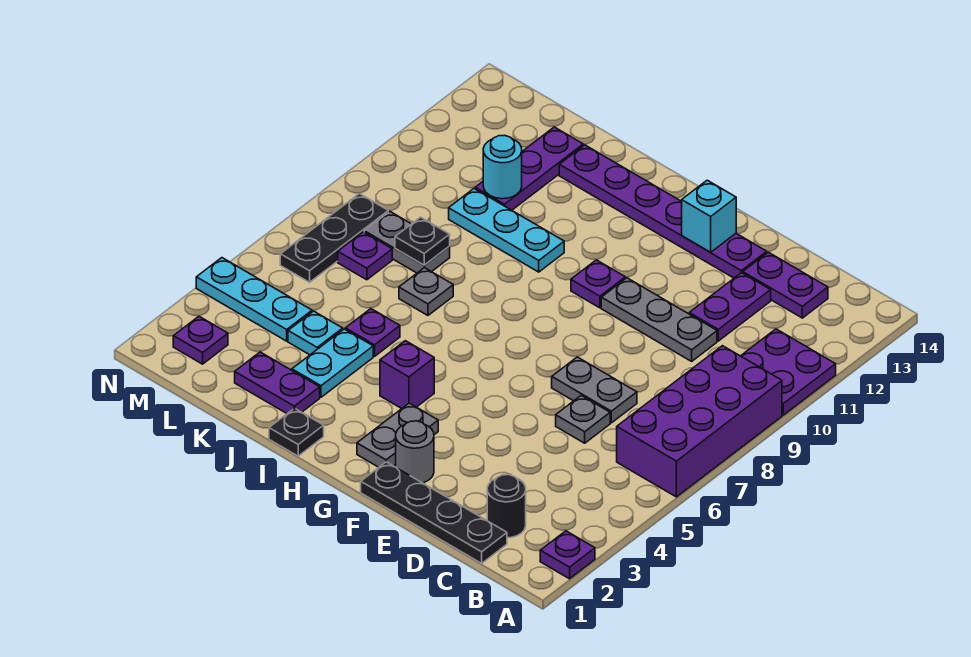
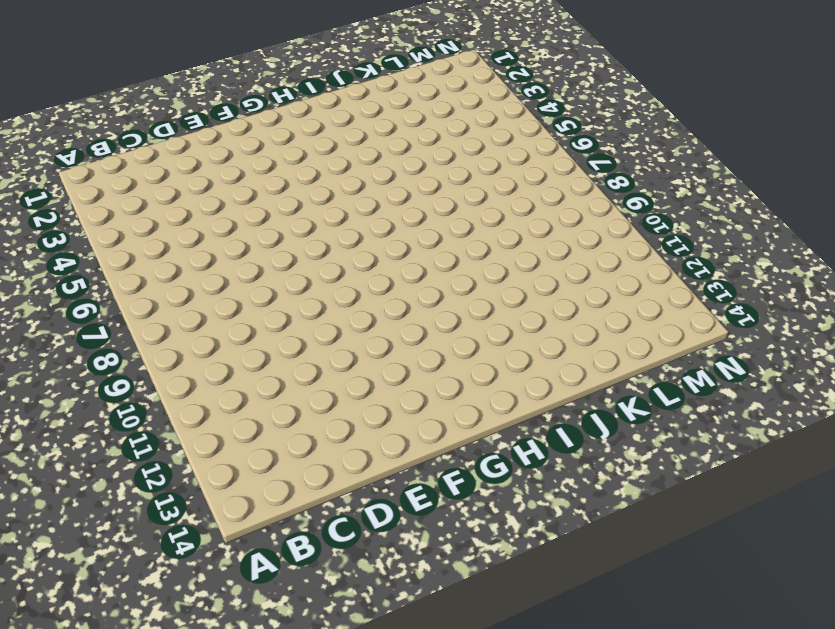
none -> purple plate A2 level 1
none -> purple brick A6:B9 level 1
none -> purple plate A10:B11 level 1
none -> black plate C1:F1 level 1

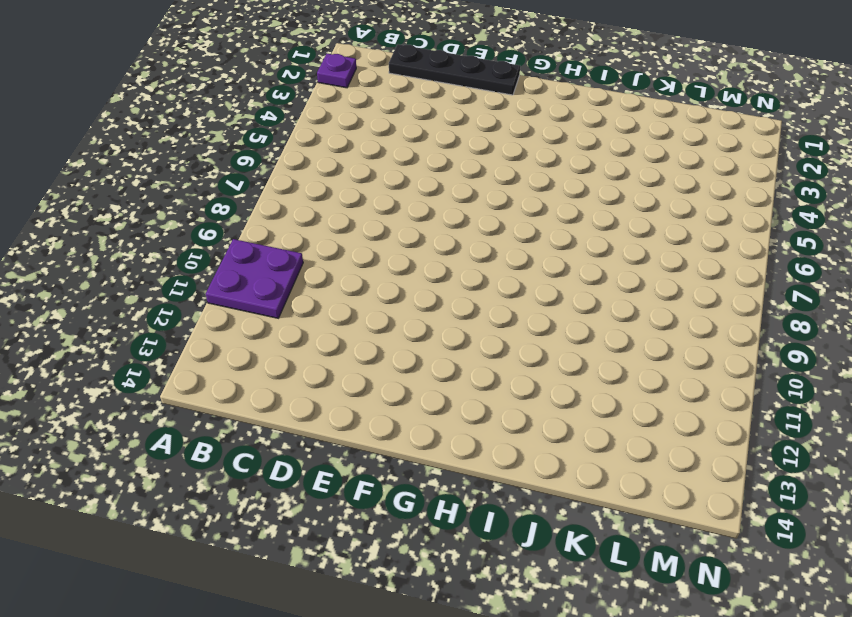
none -> purple brick A6:B9 level 1
none -> black round brick C2 level 1
none -> purple plate C13:D13 level 1
none -> grey plate D6 level 1

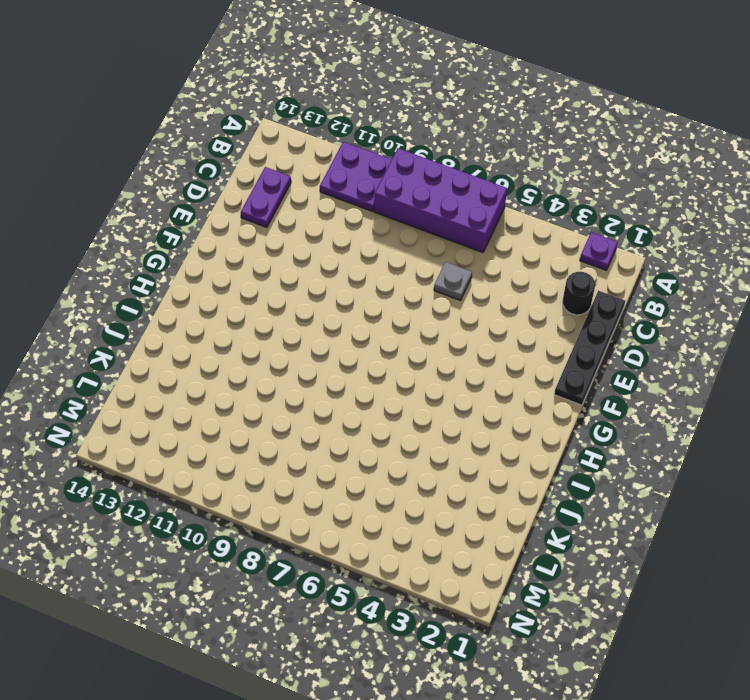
none -> grey plate D7:E7 level 1
none -> grey plate D10:F10 level 1
none -> purple plate D11:D12 level 1
none -> purple plate E13:J13 level 1

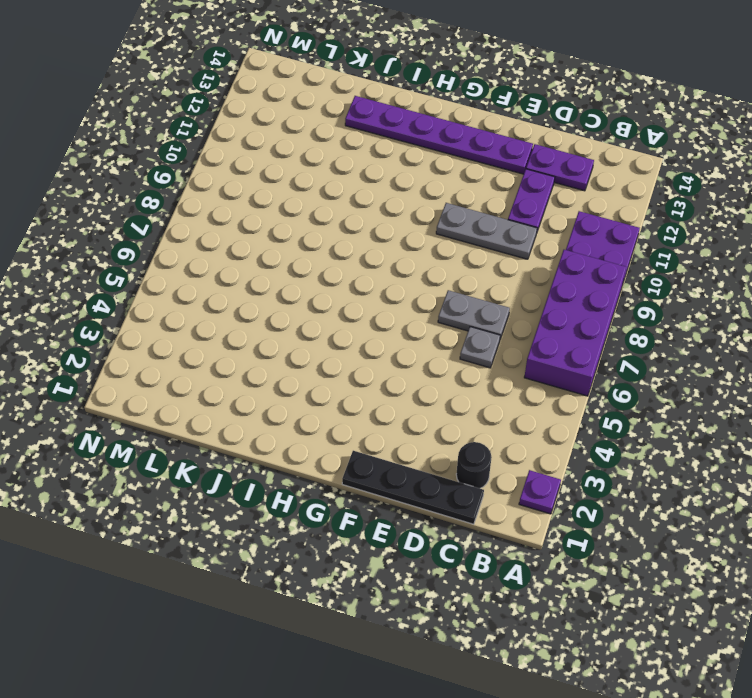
none -> grey round brick F2 level 1
none -> grey plate G2:G3 level 1
none -> purple plate G10 level 1
none -> purple brick H4 level 1

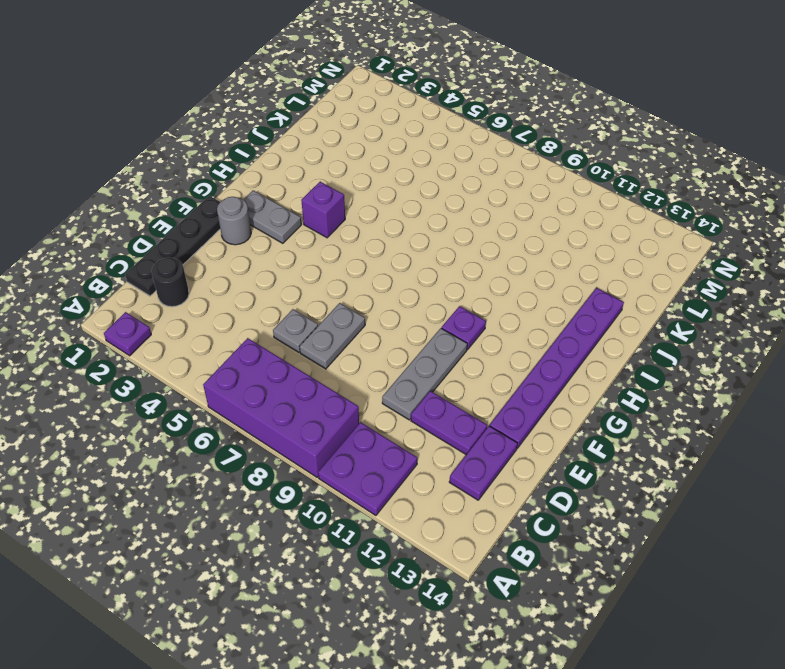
none -> black plate I1 level 1
none -> cyan plate I10:K10 level 1
none -> purple plate J2:K2 level 1
none -> cyan plate J3:J4 level 1

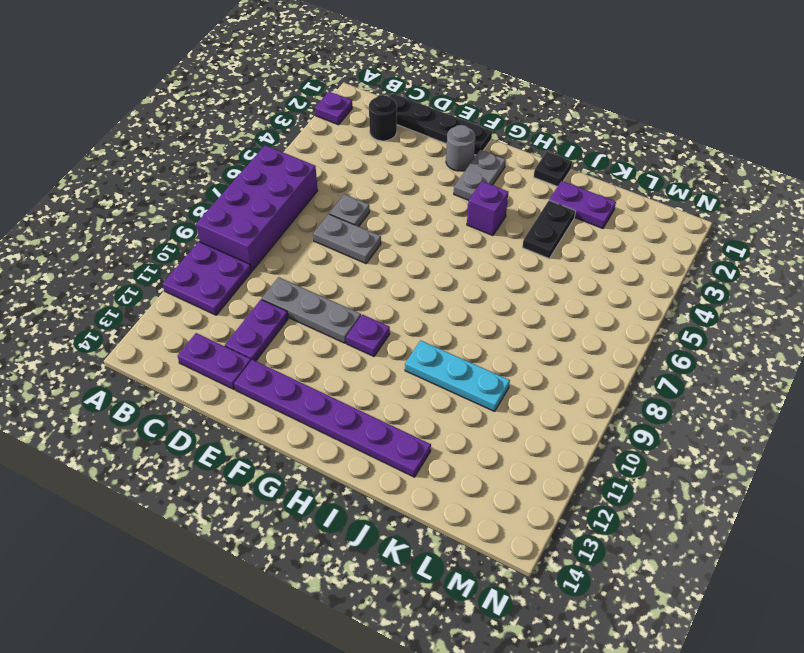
black plate J3:J4 level 1 -> cyan plate J3:J4 level 1
none -> purple plate J5 level 1
none -> grey plate J7 level 1
none -> cyan plate K4 level 1
none -> grey plate K8:L8 level 1

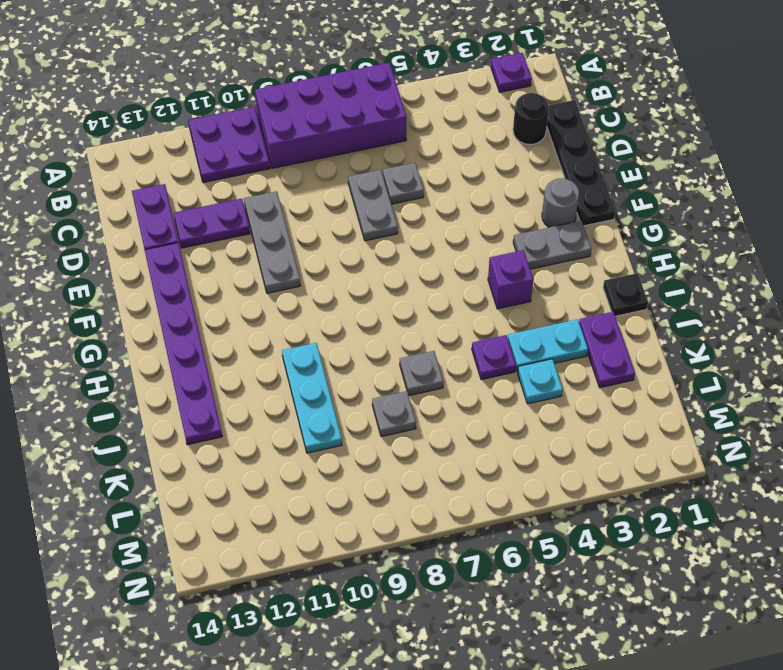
grey plate K8 level 1 -> grey plate K8:L8 level 1
none -> purple plate G10 level 1
none -> purple plate K11:K13 level 1
none -> cyan plate L4:N4 level 1
none -> purple plate L7 level 1

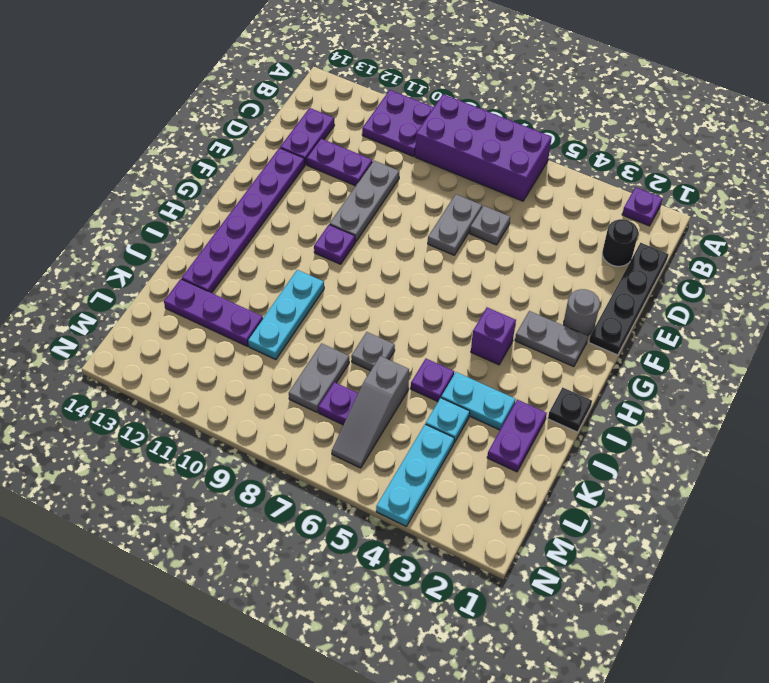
grey slope K6:M6 level 1 top K -> black plate M6:M8 level 1
none -> purple plate M2 level 1
none -> cyan brick F13 level 2
none -> black plate K8 level 2
none -> cyan round brick K11 level 2

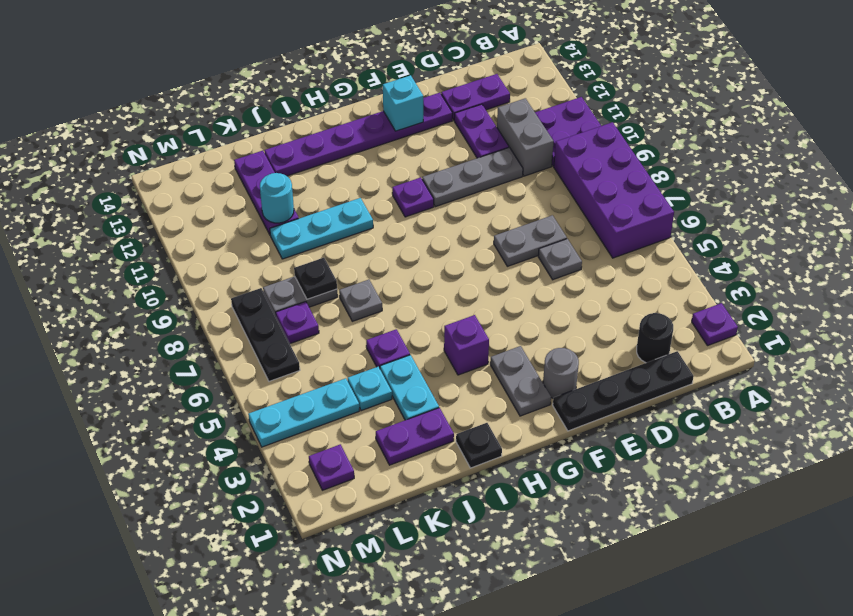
grey brick C10:C11 level 1 -> none

